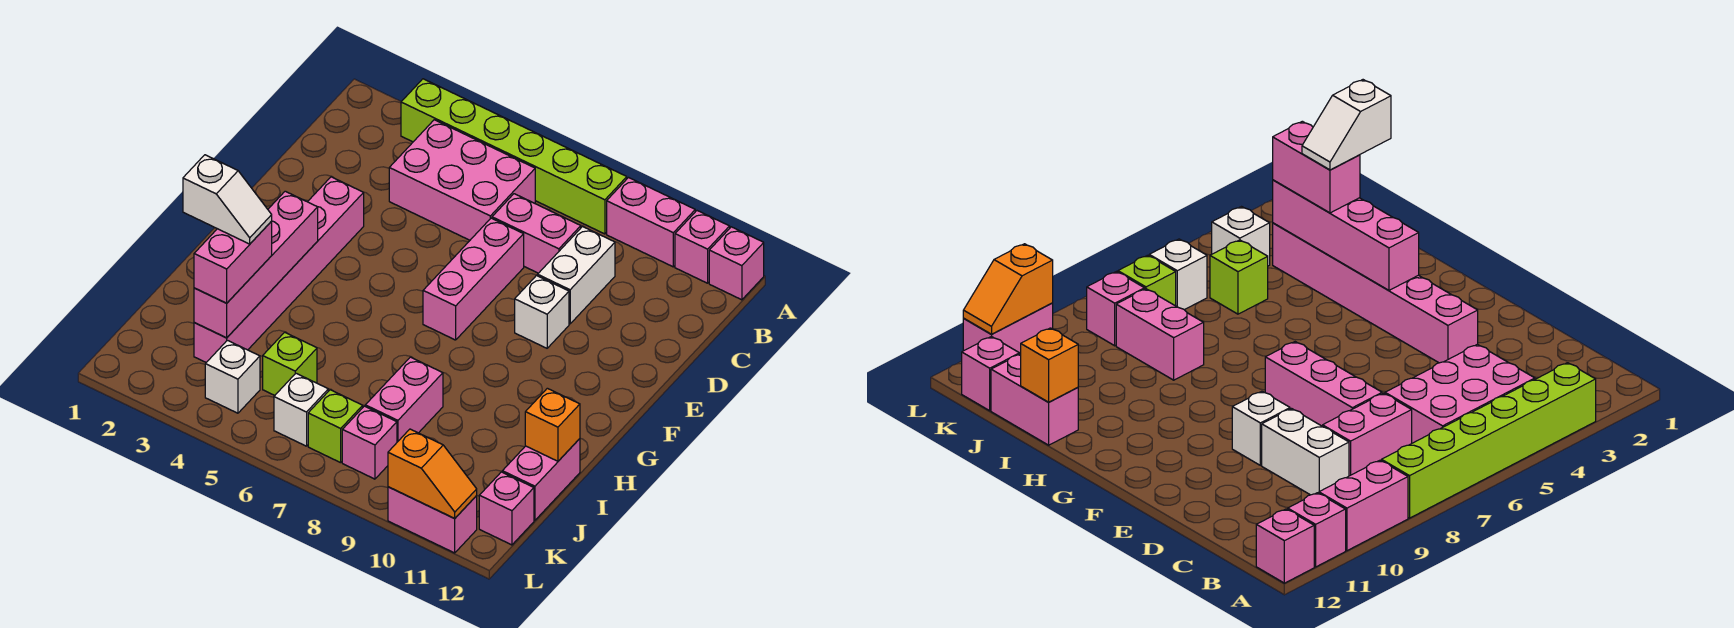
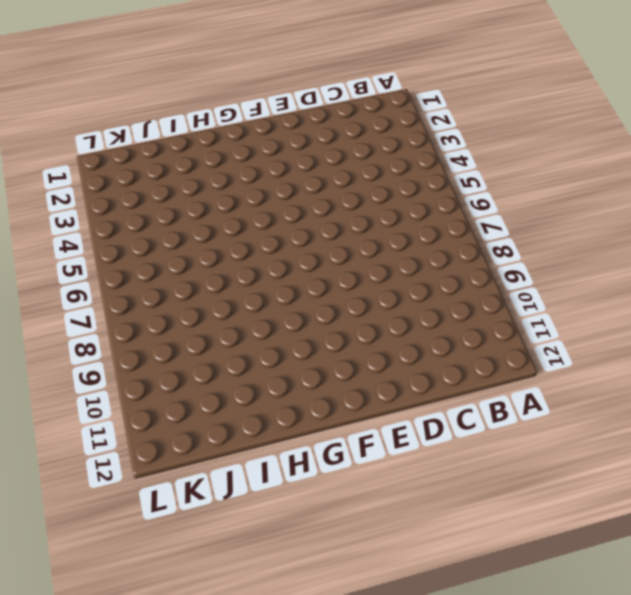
none -> lime brick A3:A8 level 1
none -> pink brick A9:A10 level 1
none -> pink brick A11 level 1

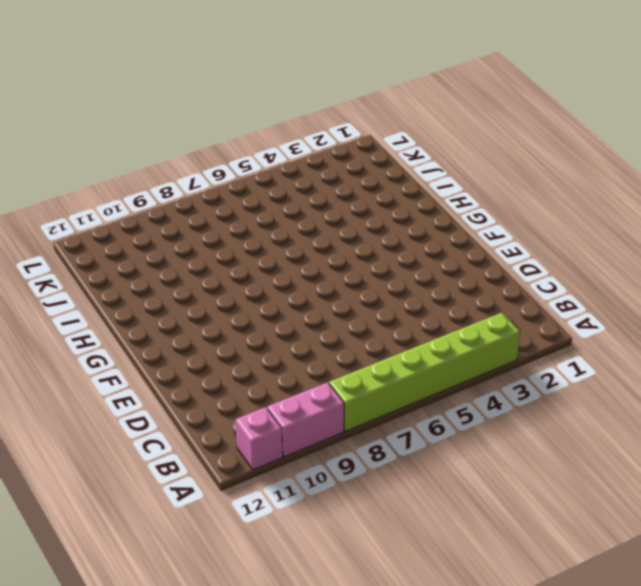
none -> pink brick A12 level 1
none -> pink brick B4:C6 level 1
none -> pink brick C7:C8 level 1

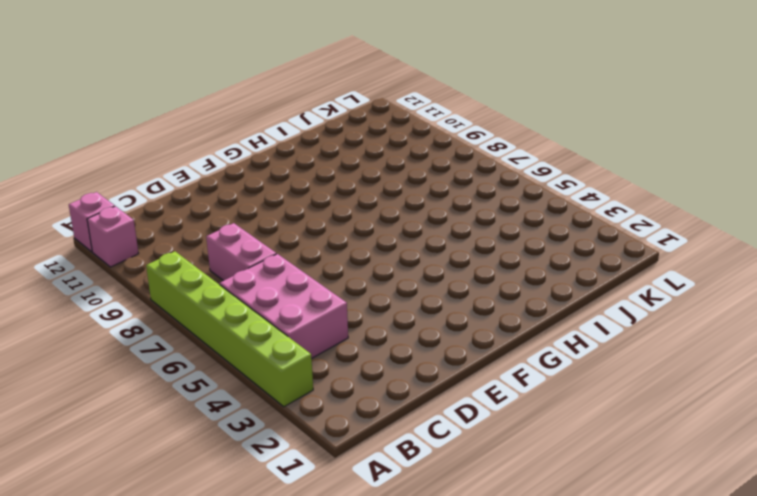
none -> pink brick A9:A10 level 1
none -> white brick C9:D9 level 1
none -> pink brick D7:F7 level 1

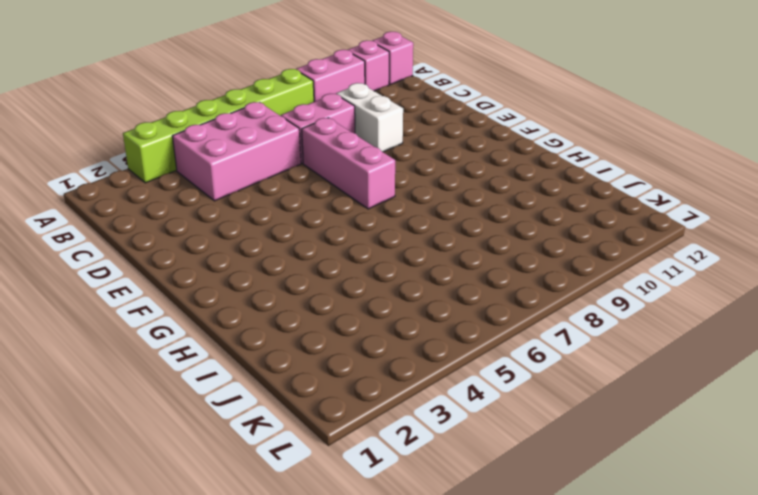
none -> pink brick E3:J3 level 1
none -> white brick E9 level 1
none -> pink brick I8:J8 level 1

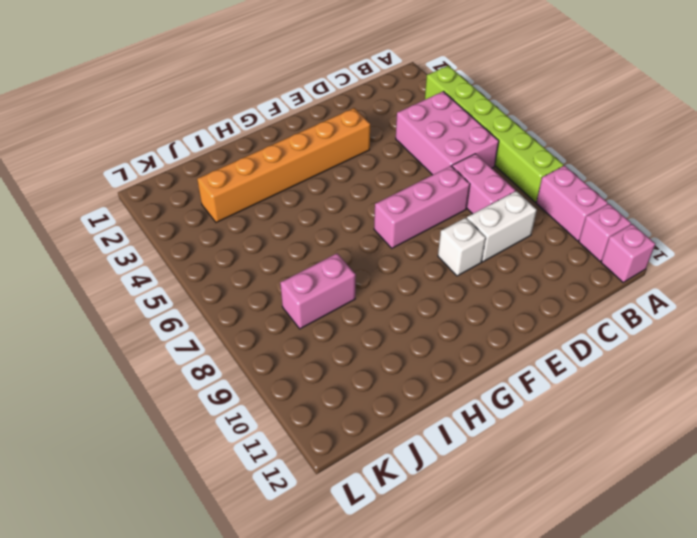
orange brick E3:J3 level 1 -> pink brick E3:J3 level 1
none -> pink brick I12:J12 level 1
none -> lime brick J5 level 1
none -> white brick K4 level 1

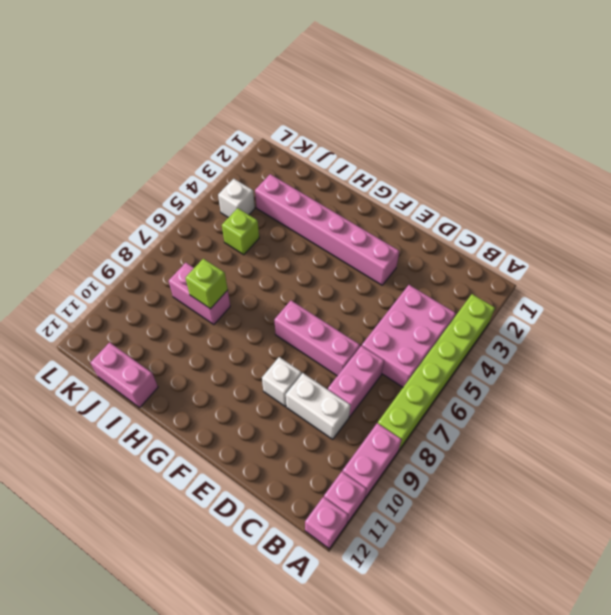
lime brick I8 level 2 -> lime brick K7 level 1
none -> white brick K6 level 1
none -> pink brick K8 level 1
none -> pink brick K12 level 1

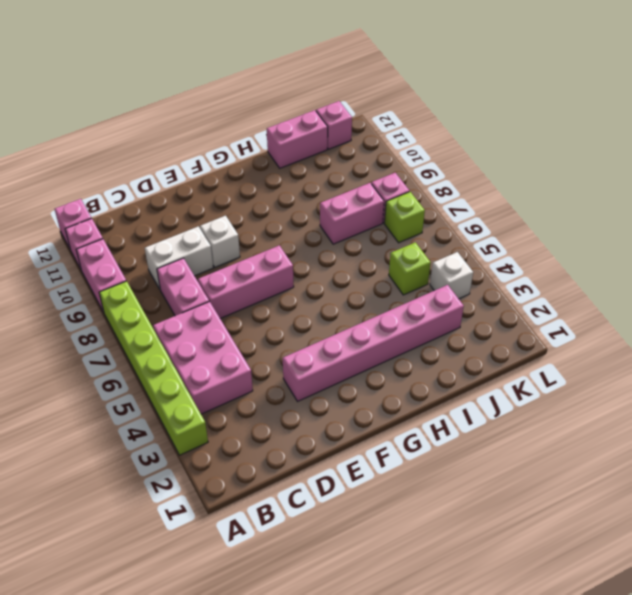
none -> white brick K6 level 1
none -> pink brick L10:L11 level 1
none -> pink brick G3:J3 level 2

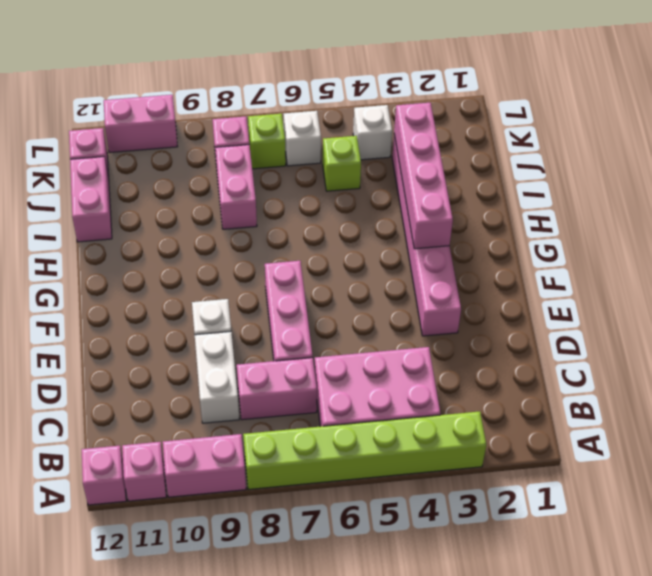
none -> orange brick I12 level 2
none -> orange slope L10:L11 level 2 top 10
none -> pink brick I3:J3 level 3

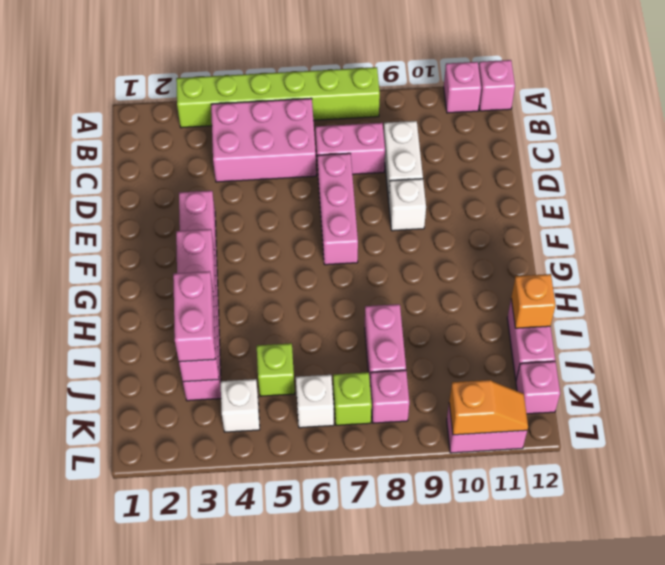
none -> pink brick A9:A10 level 1
none -> white slope I2:I3 level 4 top 2

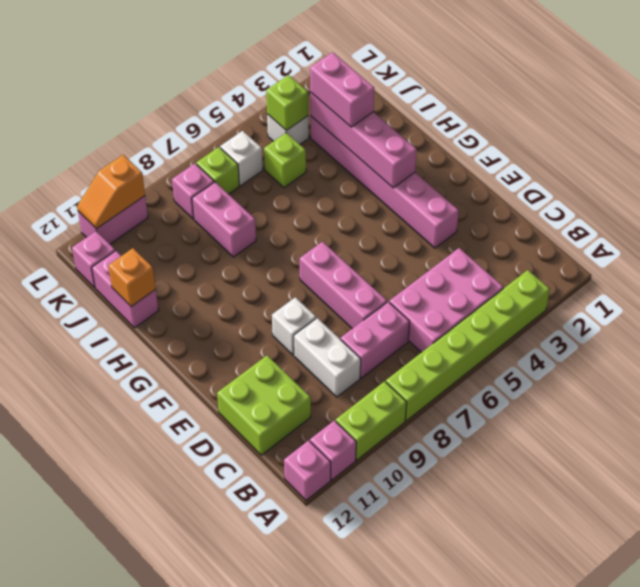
lime brick A9:A10 level 1 -> pink brick A9:A10 level 1
lime brick C11:D12 level 1 -> none
lime brick K4 level 2 -> none
none -> white slope I2:I3 level 4 top 2

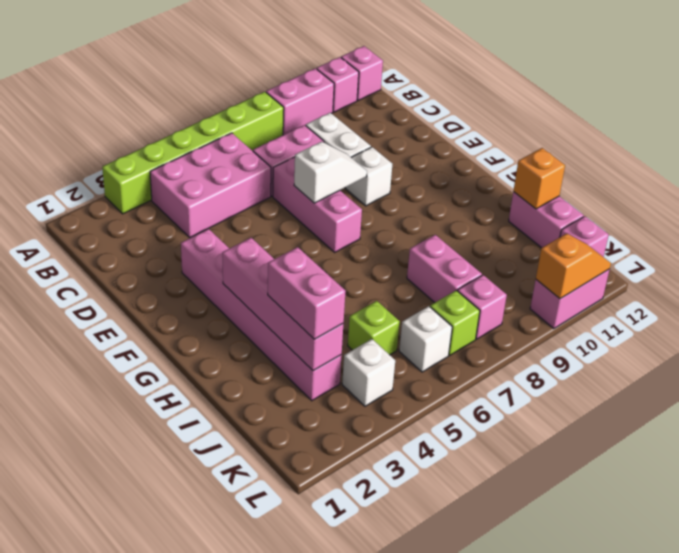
white slope E7:E8 level 2 top 7 -> white slope I2:I3 level 4 top 2

